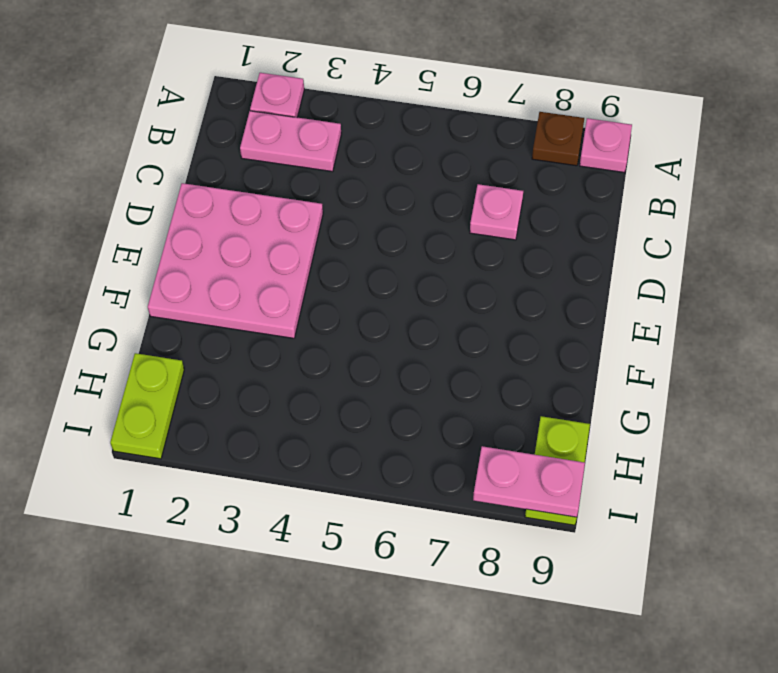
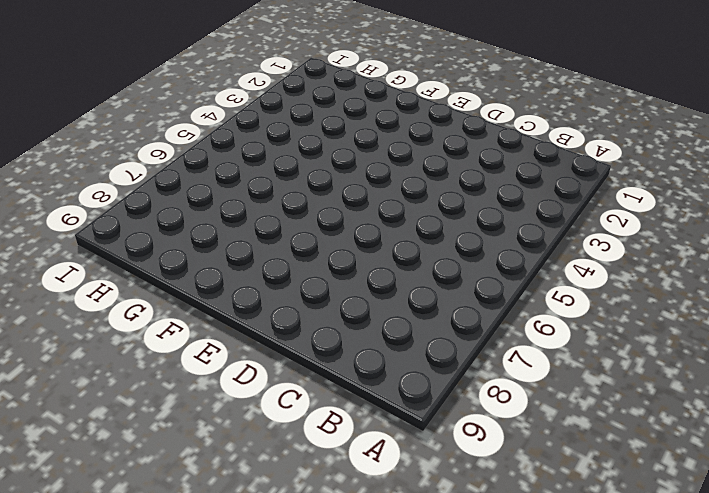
none -> pink plate A2 level 1
none -> brown plate A8 level 1

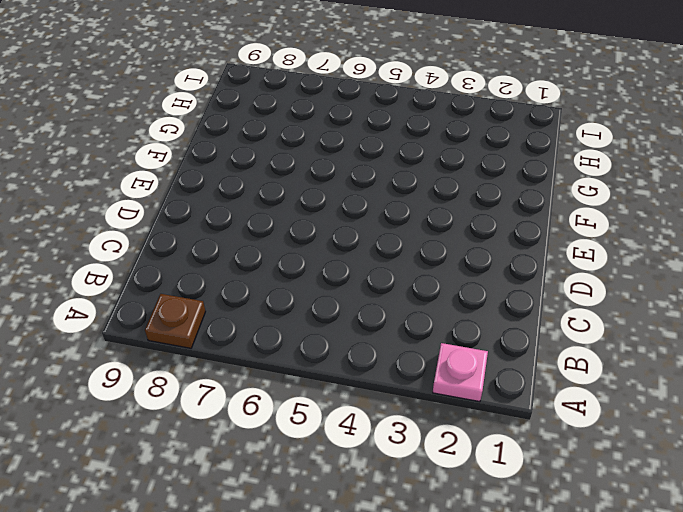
none -> pink plate A9 level 1
none -> pink plate B2:B3 level 1

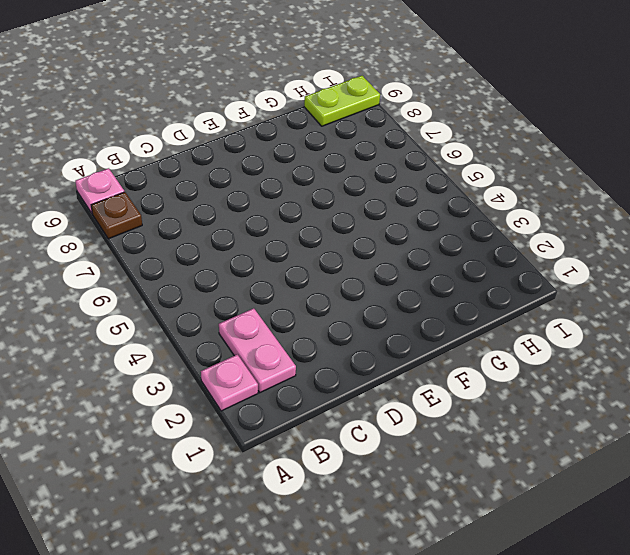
none -> pink plate C7 level 1
none -> pink plate D1:F3 level 1

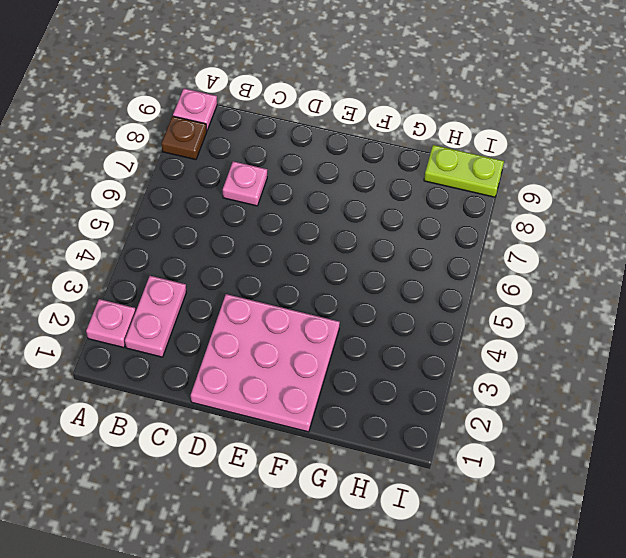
none -> lime plate H1:I1 level 1
none -> pink plate I8:I9 level 2

